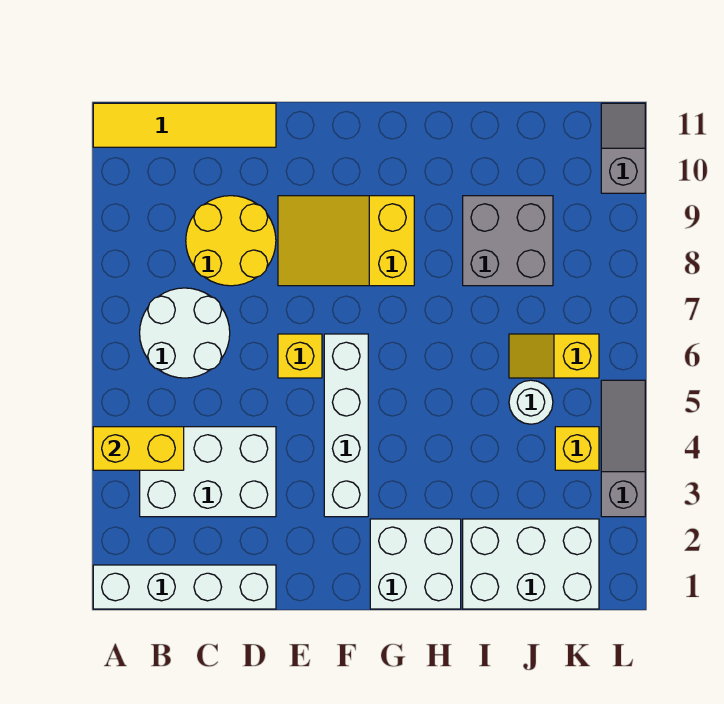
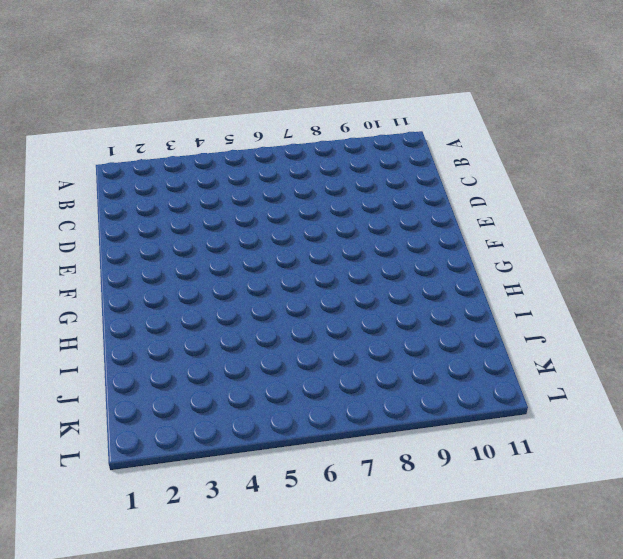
none -> white brick A1:D1 level 1
none -> yellow tile A11:D11 level 1
none -> white brick B3:D4 level 1

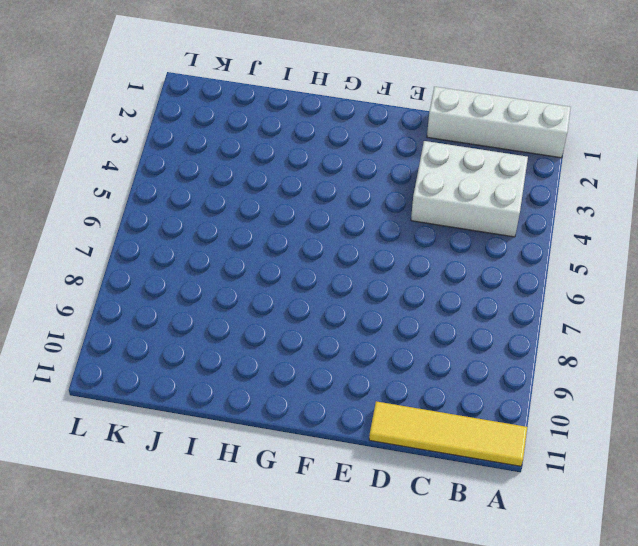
none -> white round brick B6:C7 level 1
none -> yellow round brick C8:D9 level 1
none -> yellow brick E6 level 1

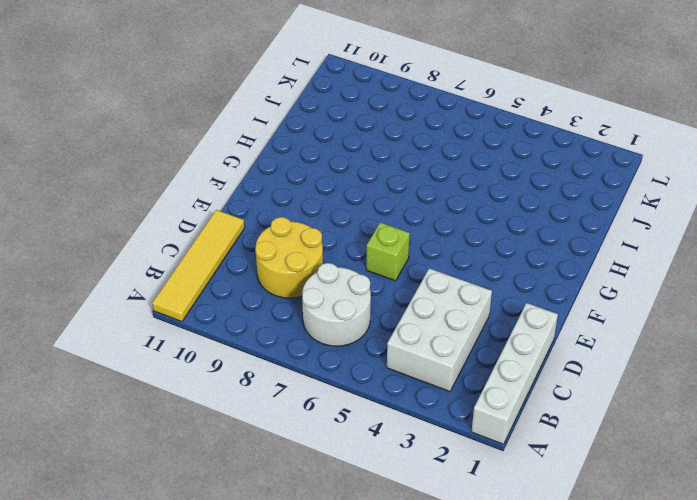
lime brick E6 level 1 -> yellow brick E6 level 1
none -> yellow slope E8:G9 level 1 top G
none -> white brick F3:F6 level 1
none -> white brick G1:H2 level 1

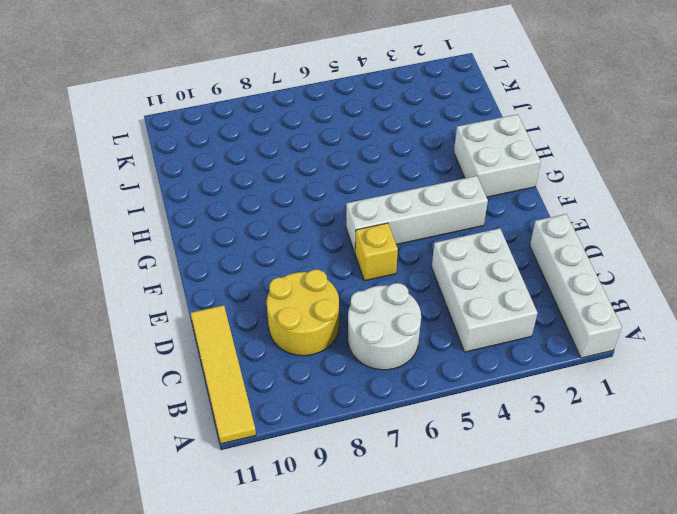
none -> yellow slope E8:G9 level 1 top G
none -> white brick I1:K2 level 1
none -> grey brick I8:J9 level 1

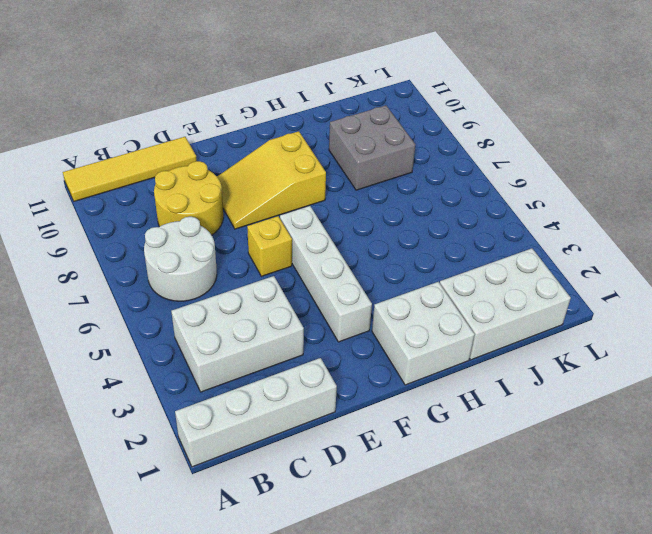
none -> white round brick J5 level 1
none -> yellow slope J6:K6 level 1 top K
none -> yellow brick K4 level 1

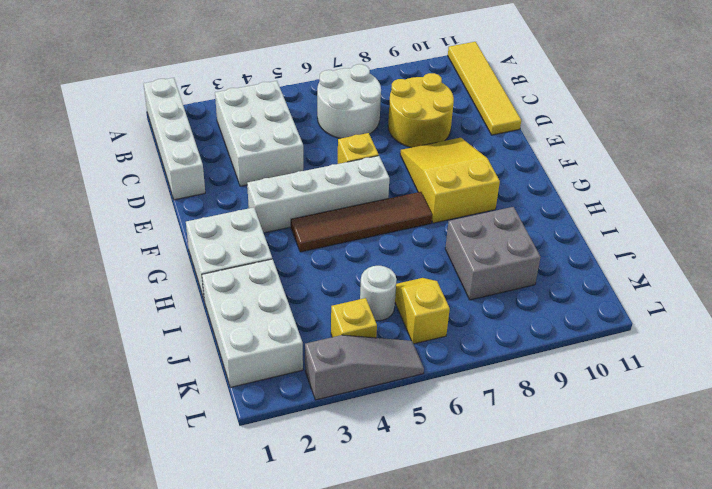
brown tile G4:G7 level 1 -> none
none -> grey slope L10:L11 level 1 top 10
none -> yellow brick A4:B4 level 2

